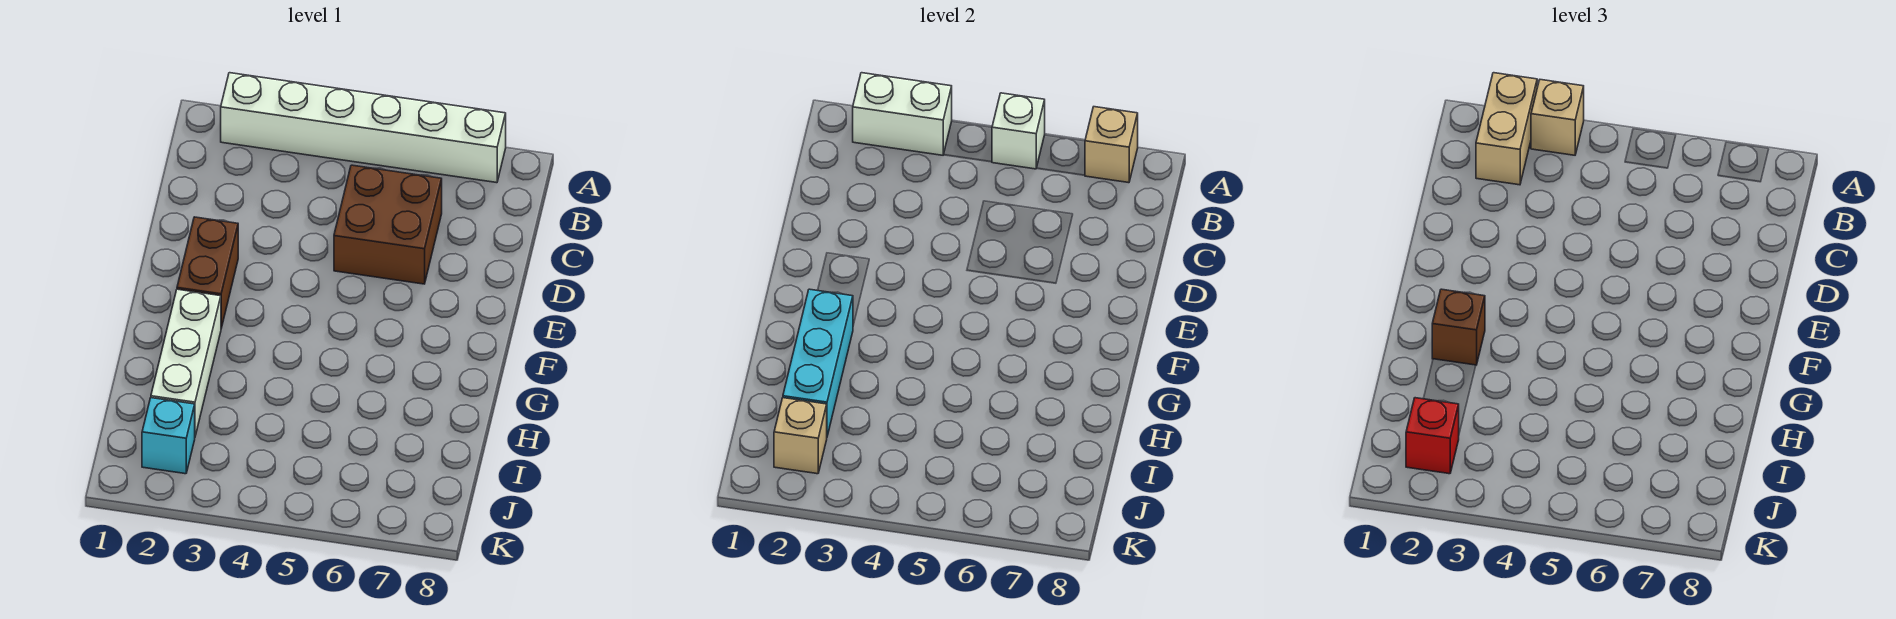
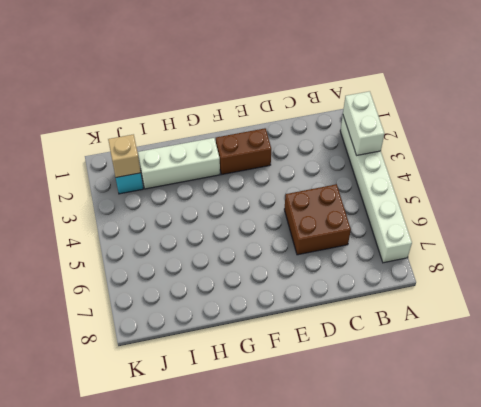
none -> white brick A5 level 2
none -> tan brick A7 level 2
none -> cyan brick G2:I2 level 2

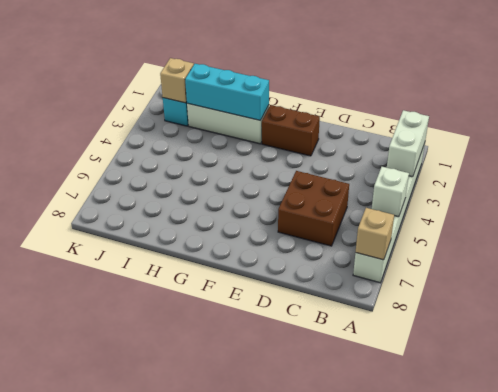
none -> tan brick A2:B2 level 3
none -> tan brick A3 level 3
none -> brown brick G2 level 3

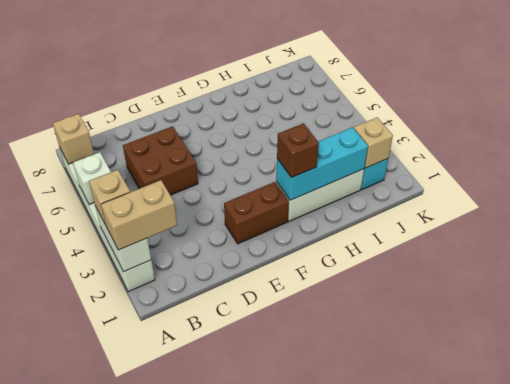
none -> red brick J2 level 3

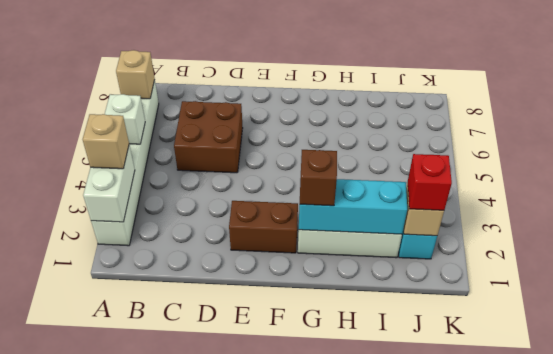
none -> tan brick A2:B2 level 3

